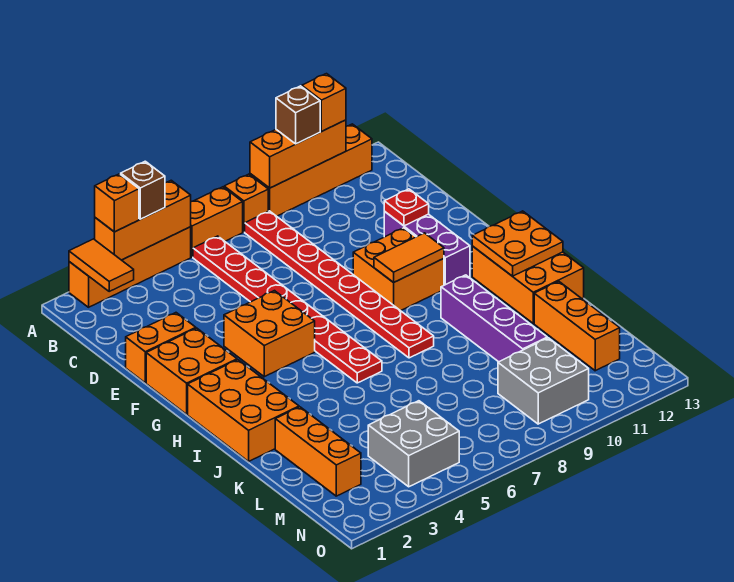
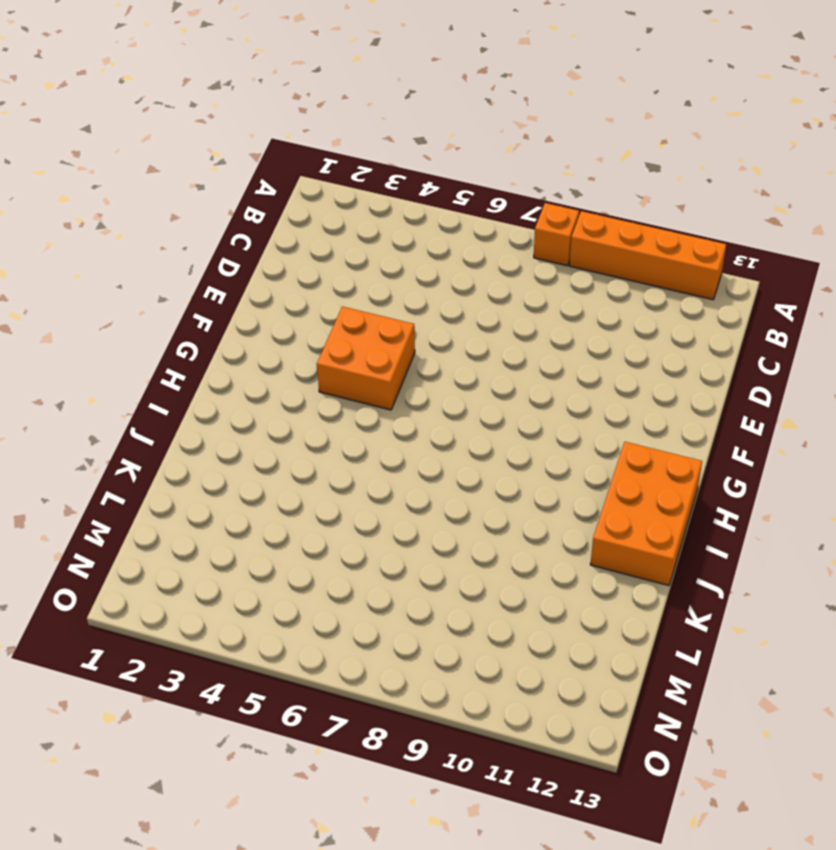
none -> orange brick A2:A5 level 1
none -> orange brick A6:A7 level 1
none -> red plate B6:I6 level 1

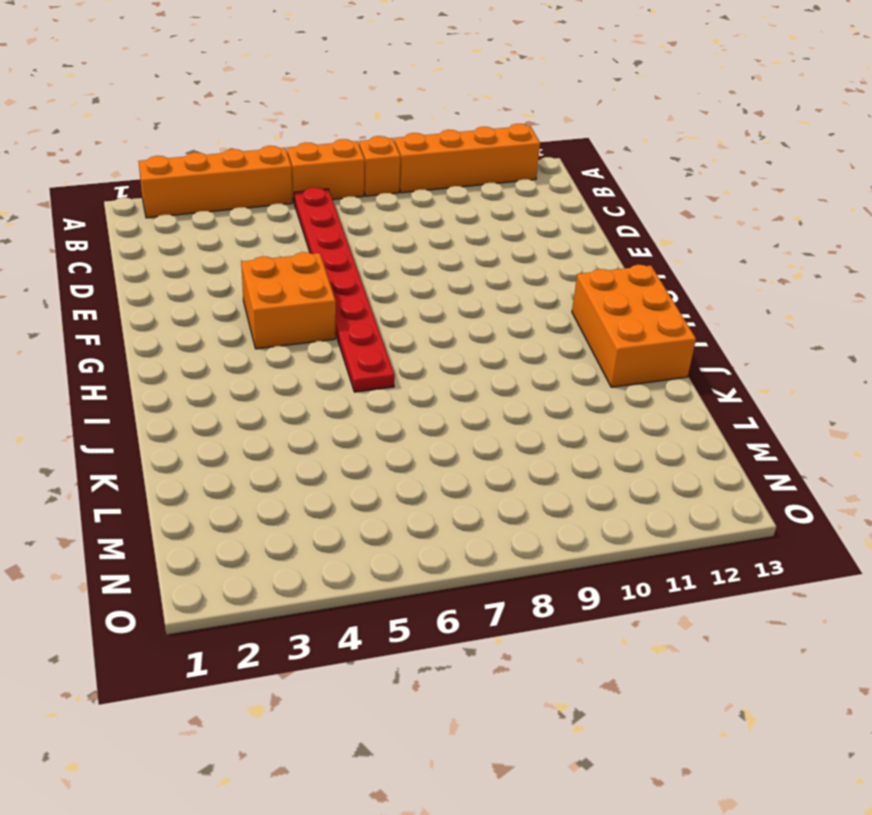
none -> red plate B8:I8 level 1
none -> orange brick E1:E2 level 1
none -> purple brick E11:G11 level 1

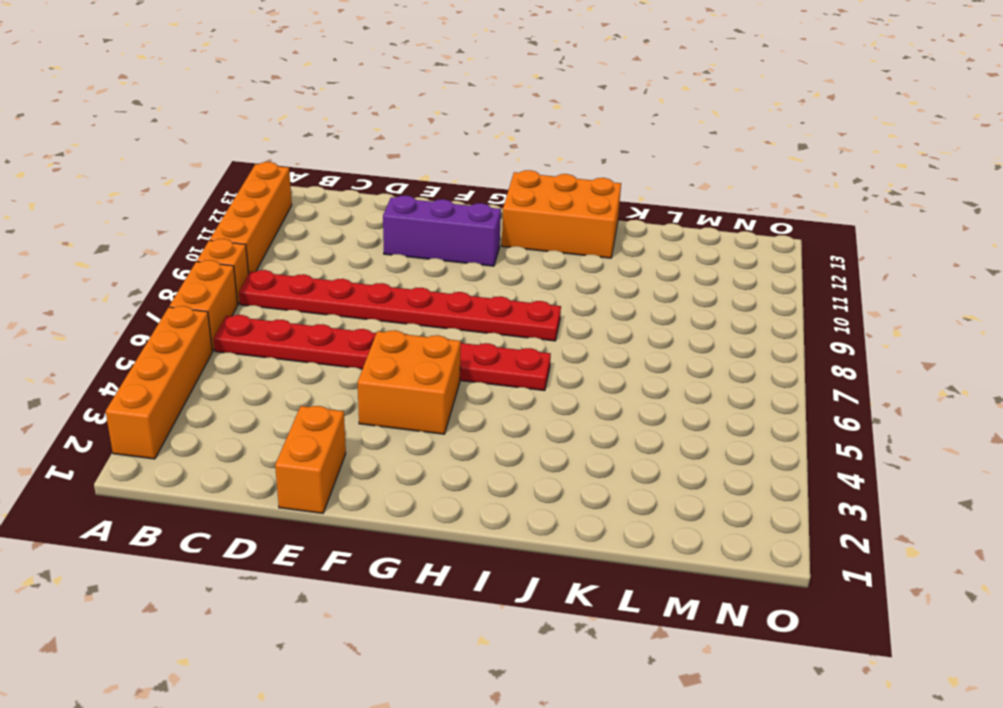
none -> orange brick F1:G2 level 1
none -> orange brick F9:G10 level 1
none -> orange brick H1:J2 level 1

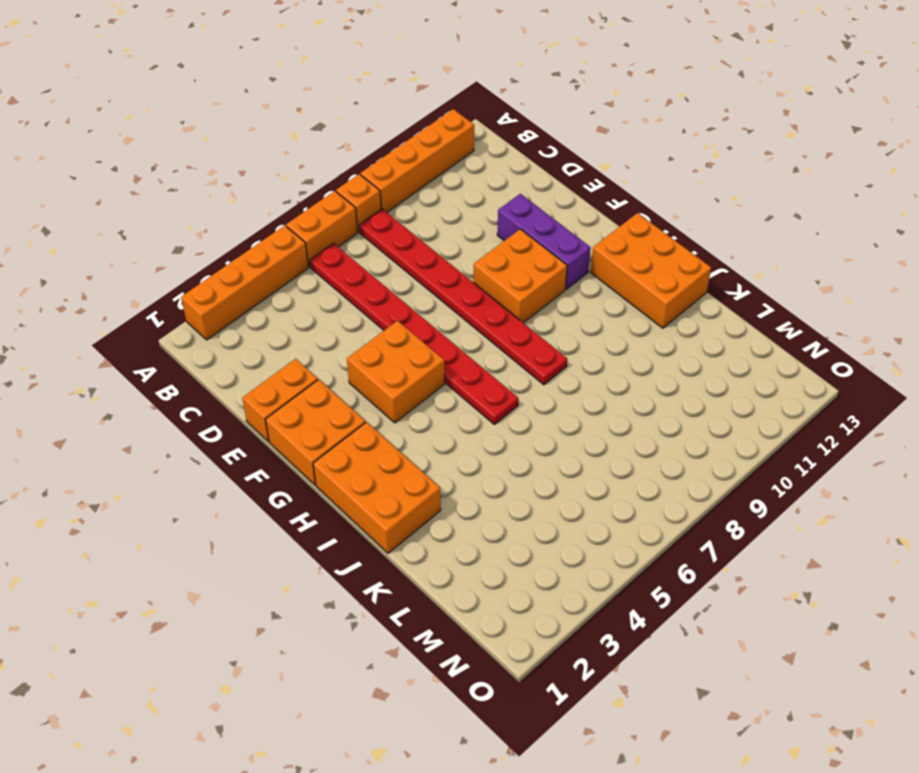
none -> purple brick I10:L10 level 1
none -> orange brick K2:M2 level 1
none -> orange brick K12:M12 level 1

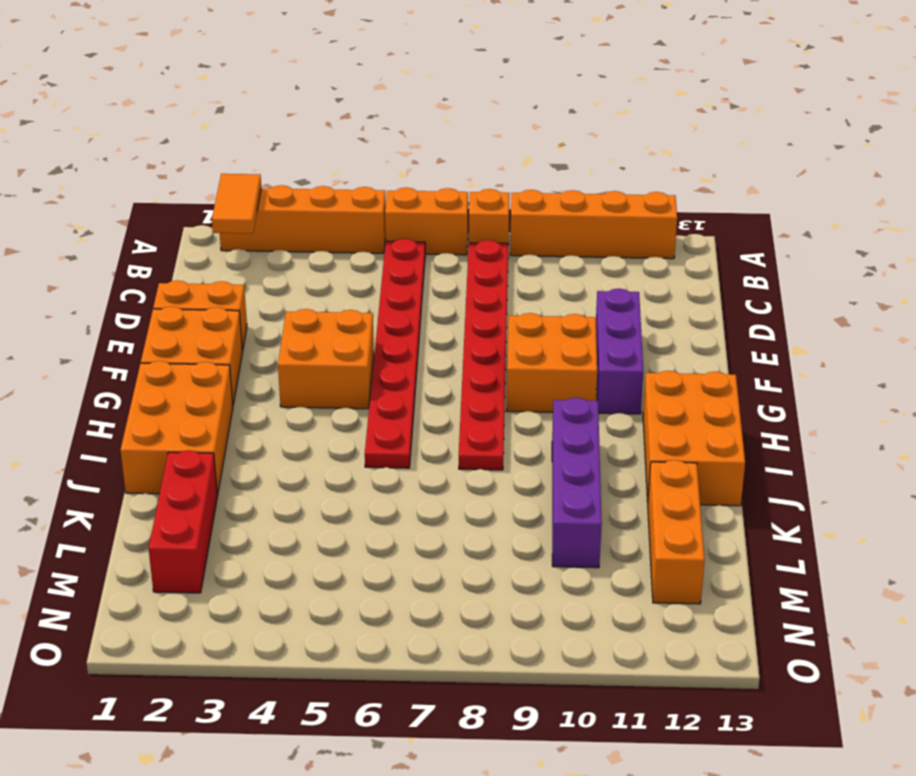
red brick K2:M2 level 1 -> orange brick K2:M2 level 1
none -> grey brick M4:N5 level 1
none -> grey brick M9:N10 level 1
none -> orange brick A3:A5 level 2

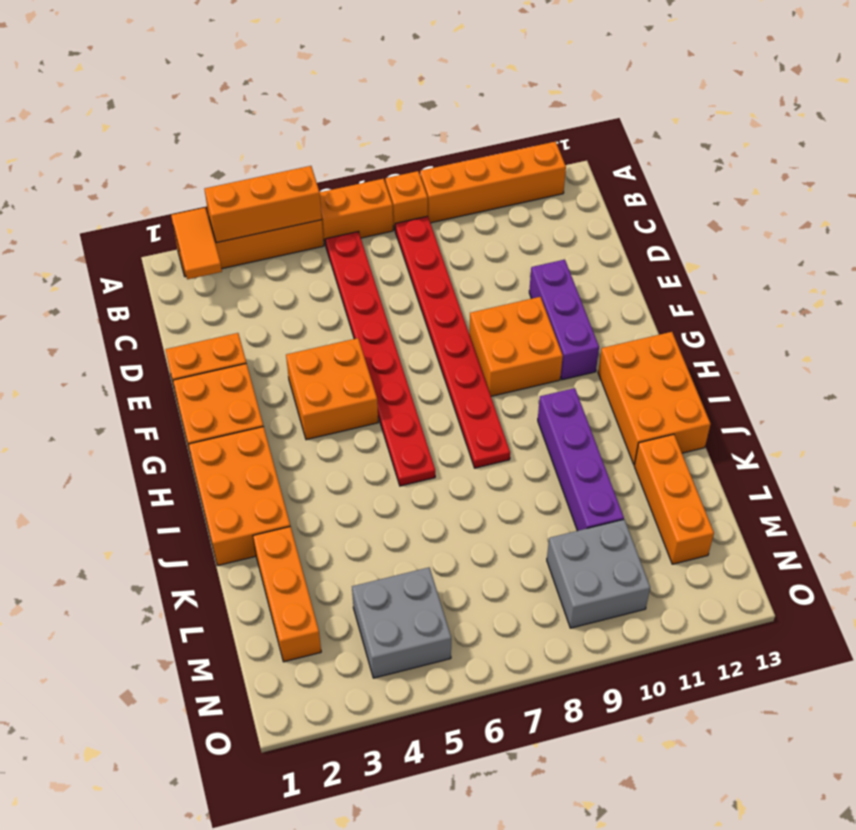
none -> orange brick A9:A11 level 2
none -> red plate E11 level 2
none -> orange tile G9:G10 level 2

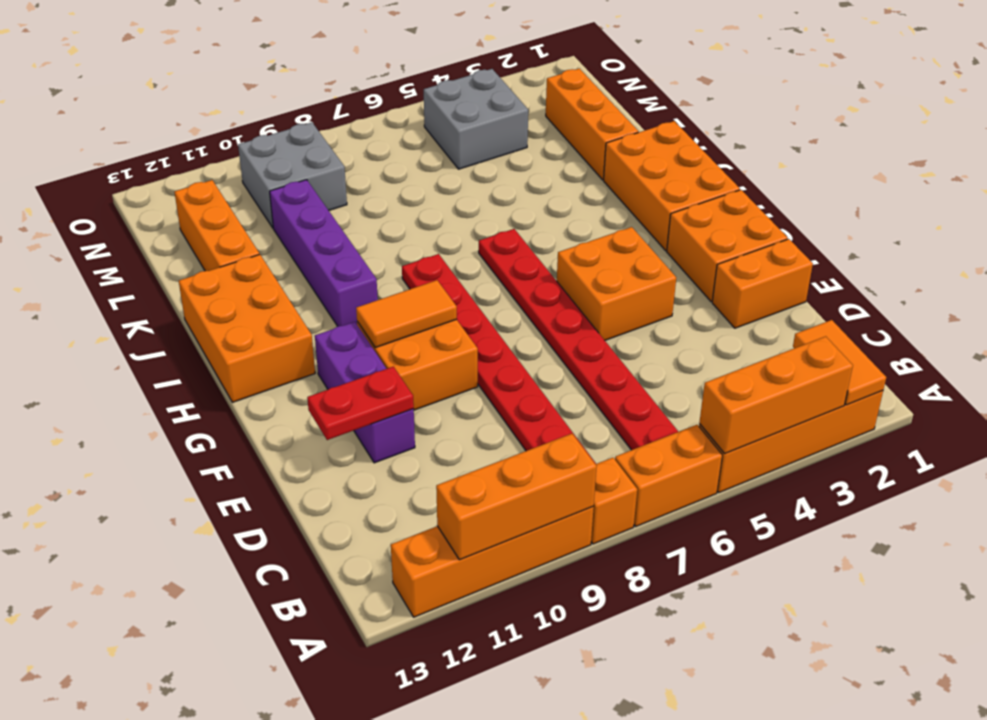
red plate E11:E12 level 2 -> red plate E11 level 2
none -> orange plate H12:I13 level 2
none -> orange brick A3 level 3
none -> brown brick A4 level 3

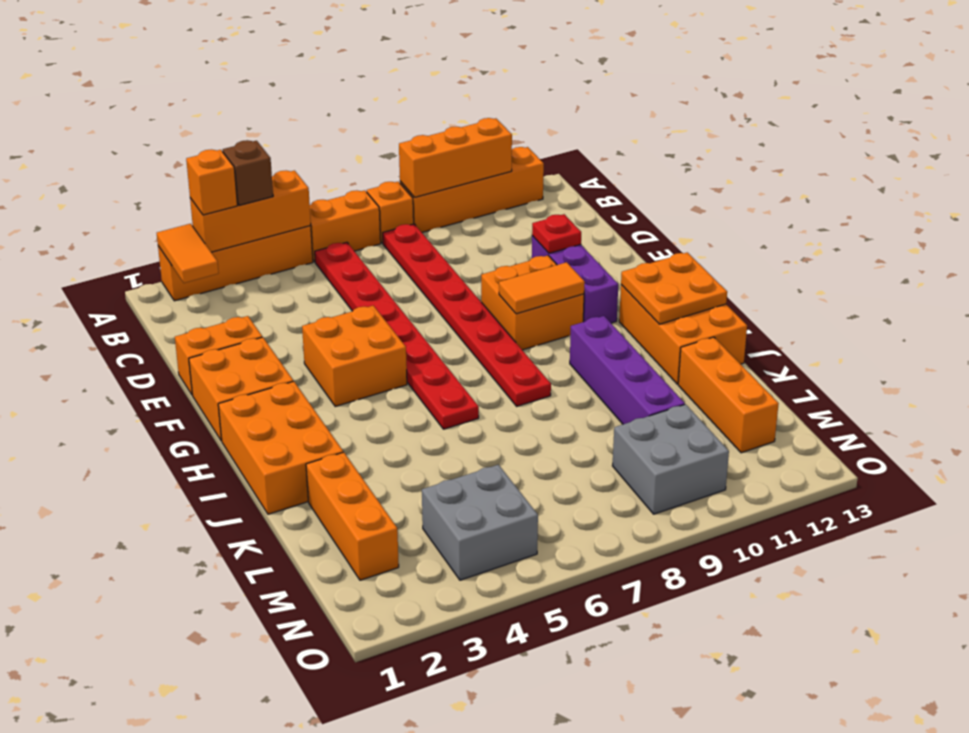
none -> brown brick A10 level 3
none -> orange brick A11 level 3

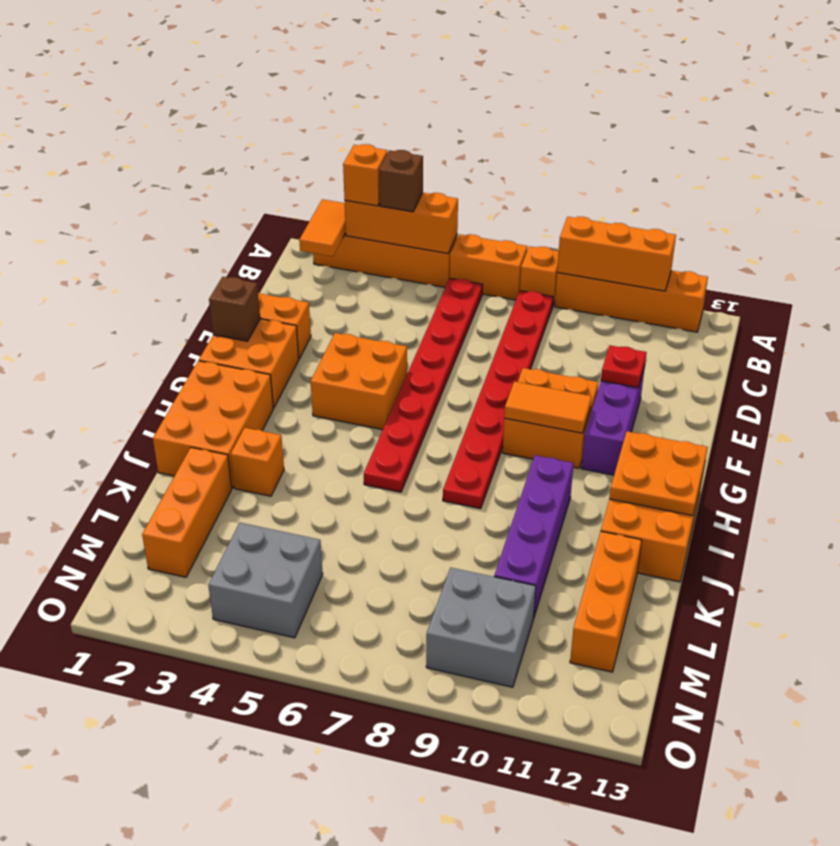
brown brick F1 level 2 -> brown brick A10 level 3
orange brick J3 level 1 -> orange brick A11 level 3

